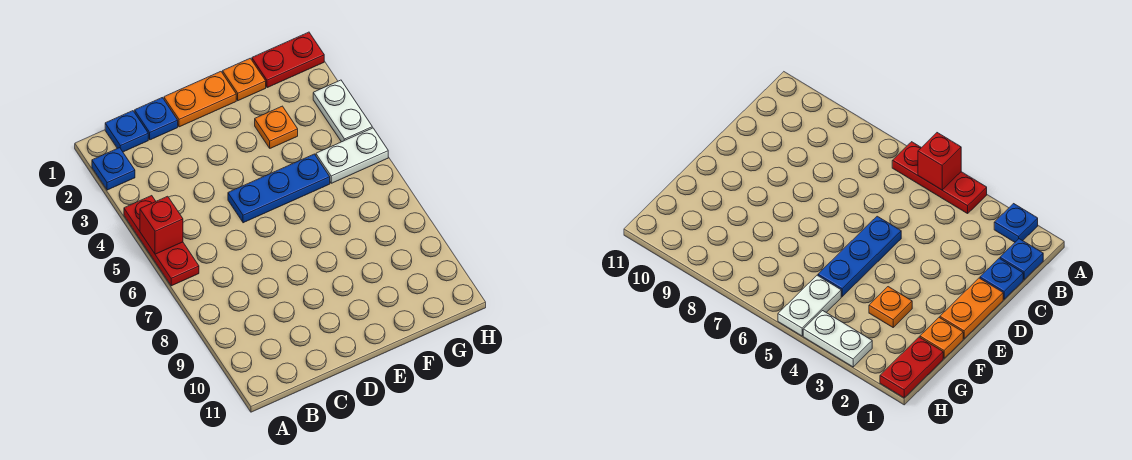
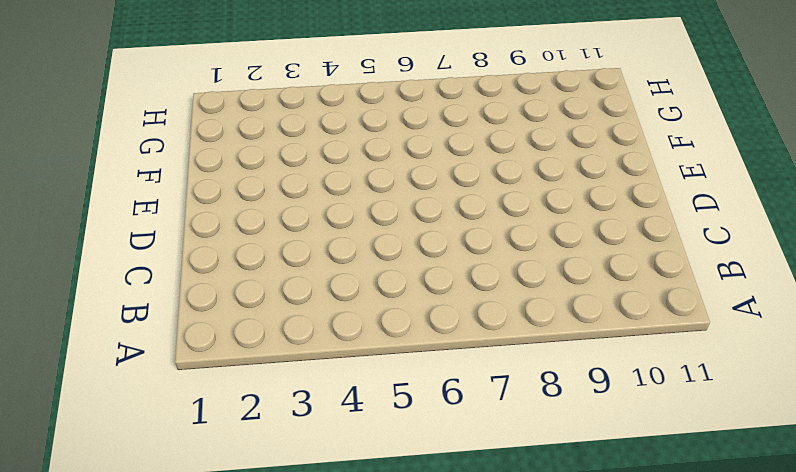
none -> blue plate A2 level 1
none -> red plate A4:A6 level 1
none -> blue plate B1 level 1

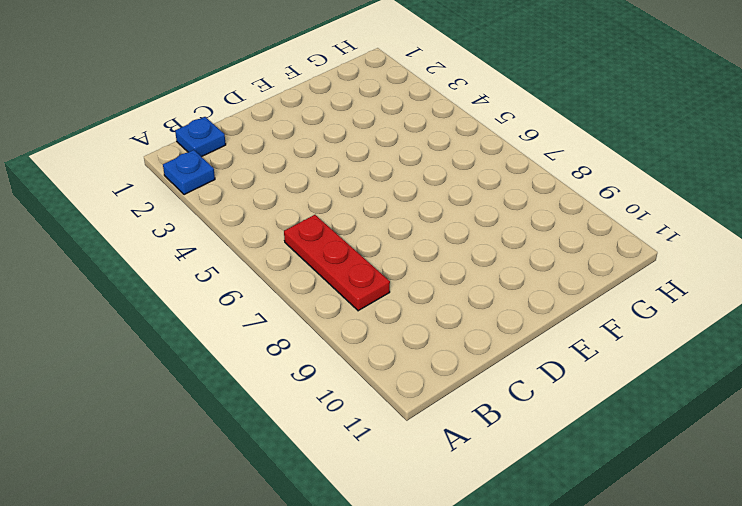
red plate B6:B8 level 1 -> red plate A4:A6 level 1
none -> blue plate C1 level 1
none -> orange plate D1:E1 level 1
none -> blue plate D5:F5 level 1

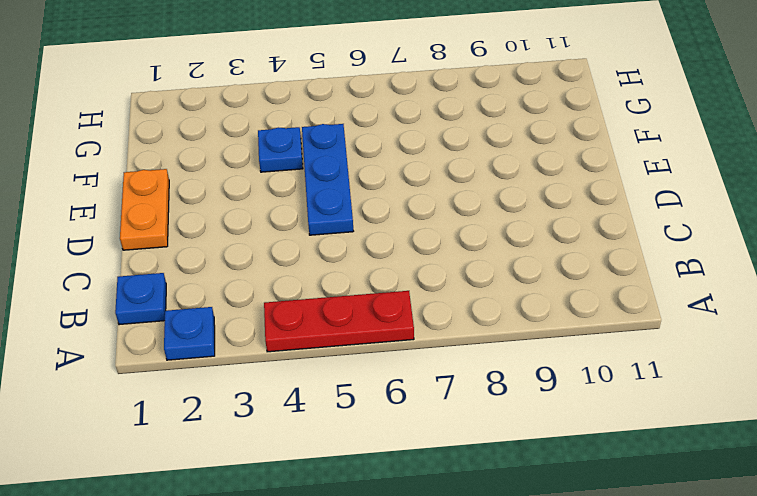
blue plate F4 level 1 -> blue plate C1 level 1
none -> orange plate F1 level 1
none -> orange plate F3 level 1
none -> red plate G1:H1 level 1

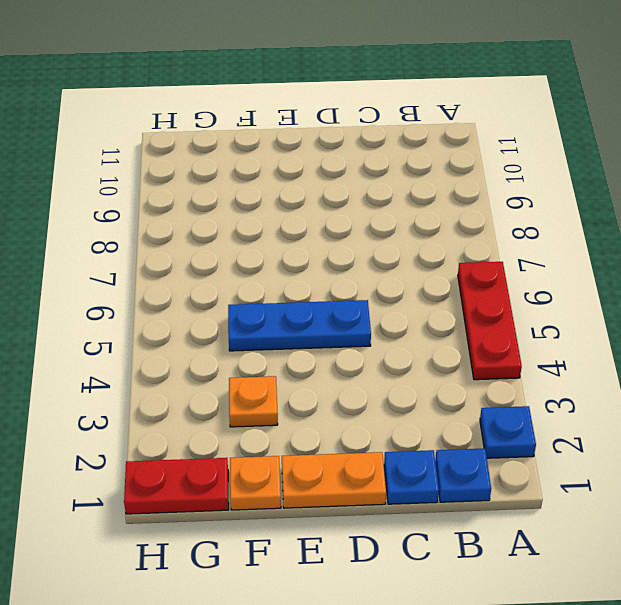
none -> white plate G5:H5 level 1
none -> white plate H3:H4 level 1
none -> red brick A5 level 2

